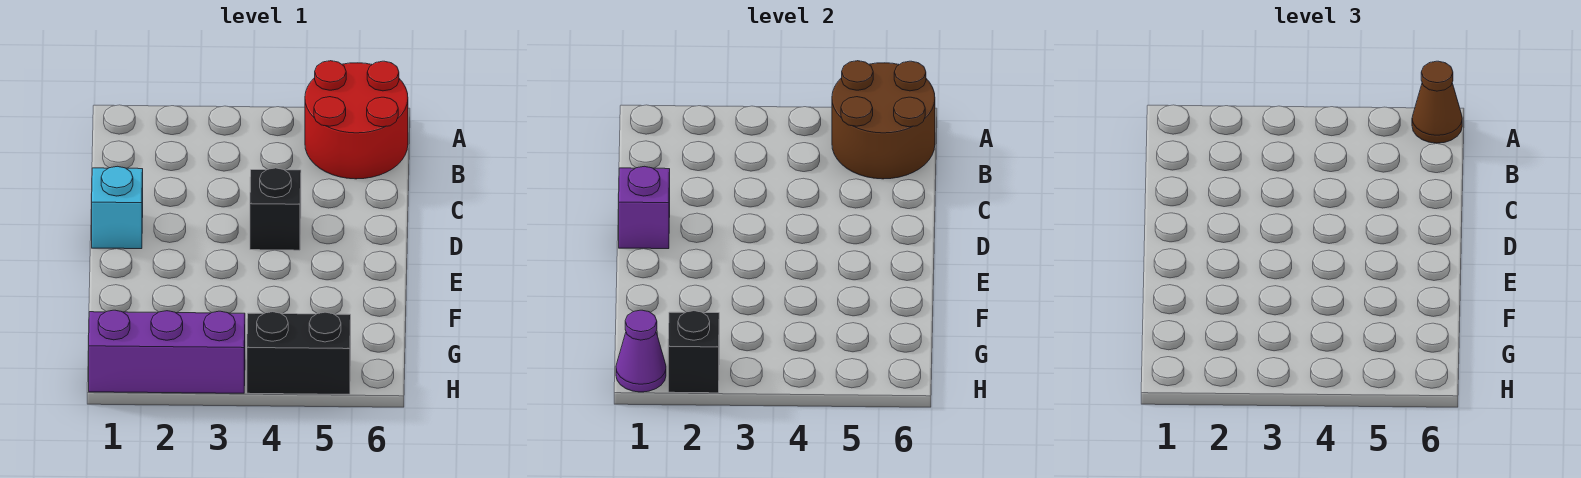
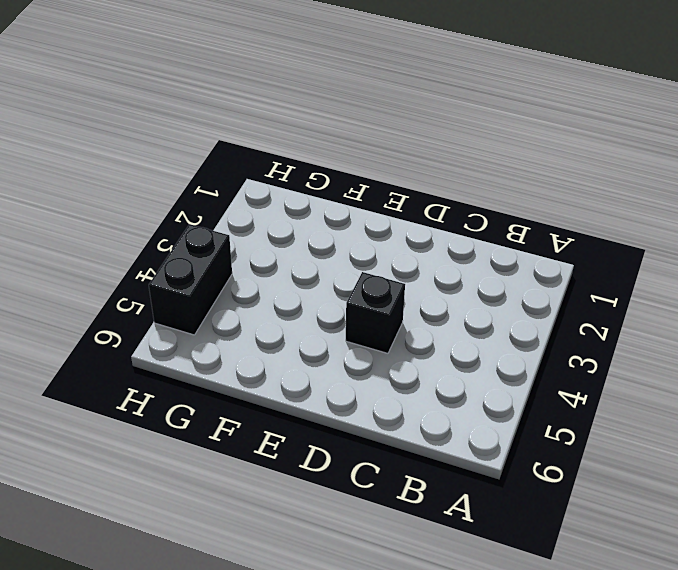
none -> red round brick A5:B6 level 1
none -> cyan brick D1 level 1

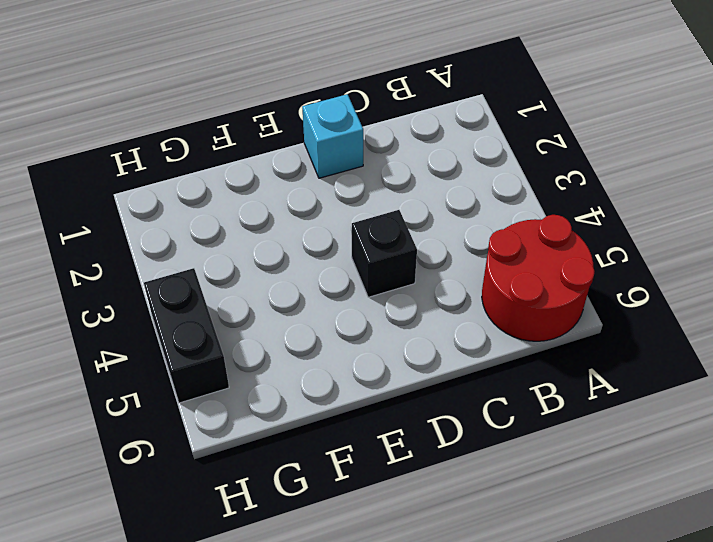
none -> purple brick H1:H3 level 1
none -> brown round brick A5:B6 level 2

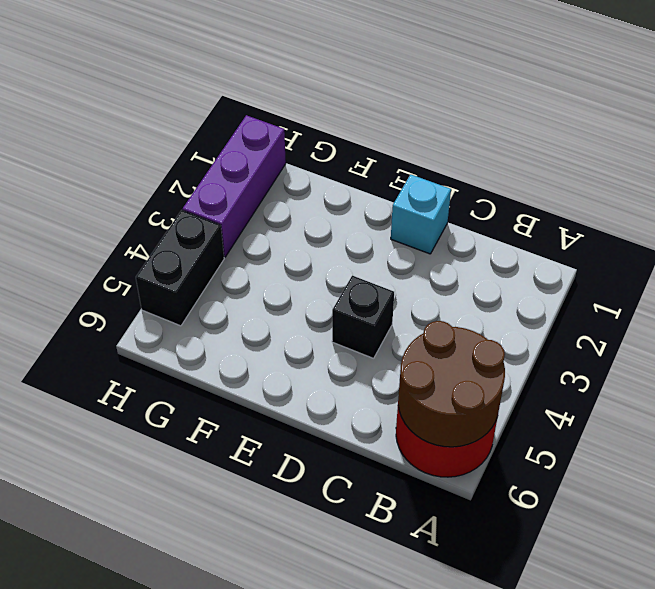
none -> purple brick D1 level 2
none -> purple cone H1 level 2

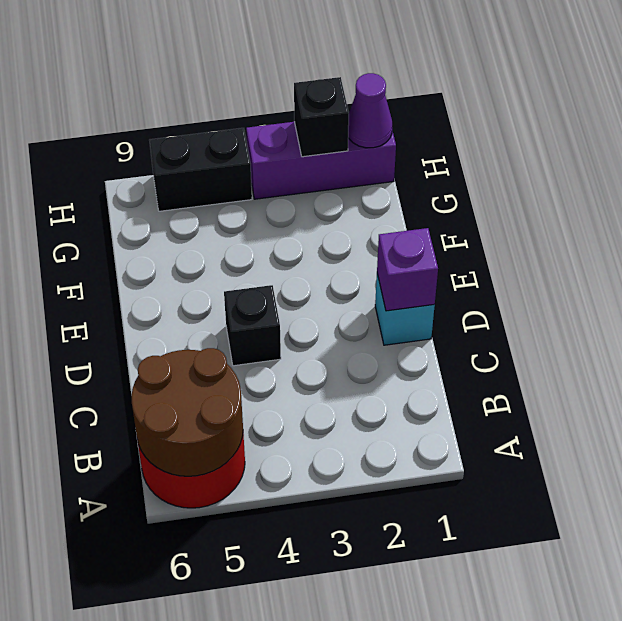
none -> brown cone A6 level 3

